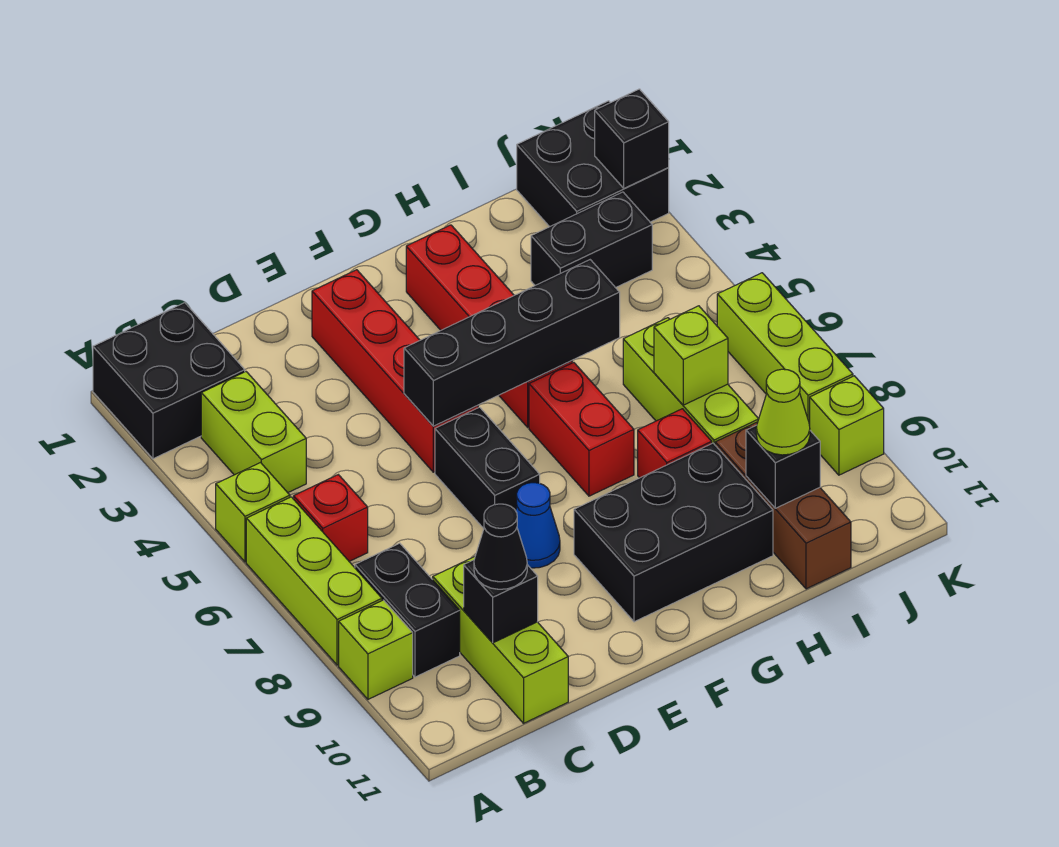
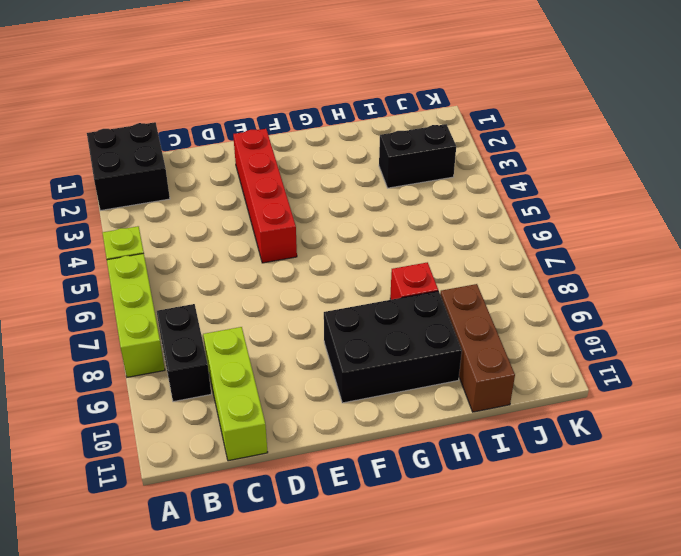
none -> lime brick A9 level 1
none -> lime brick B3:B4 level 1
none -> red brick B6 level 1

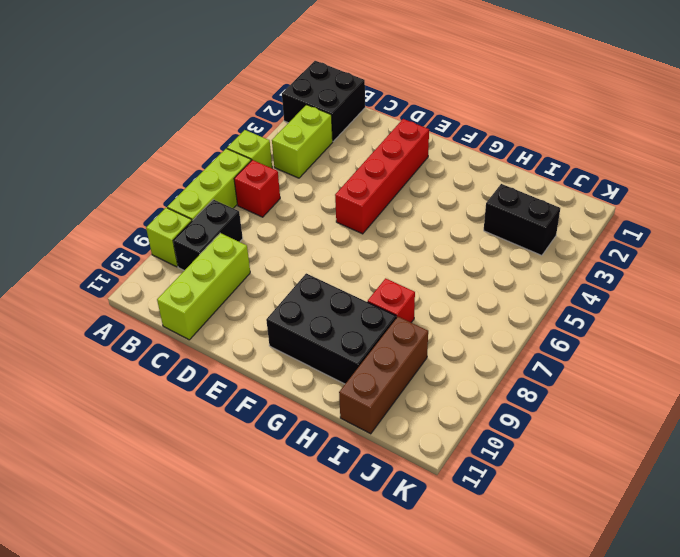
none -> black brick E6:E7 level 1
none -> blue cone E8 level 1
none -> red brick G2:G5 level 1

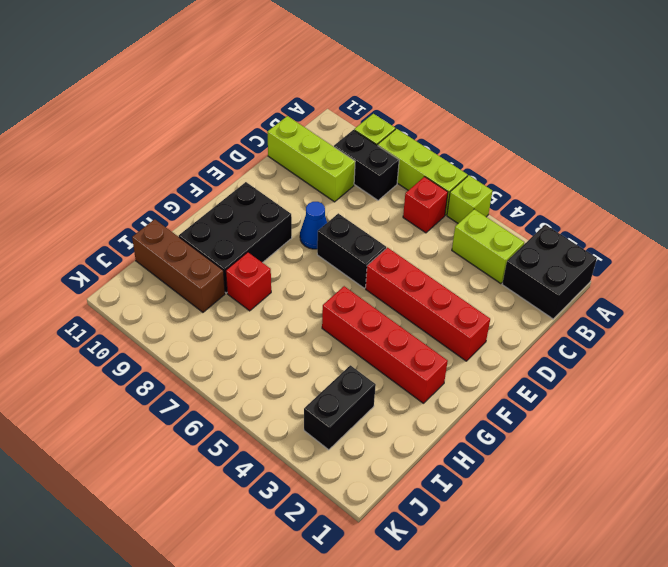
none -> red brick G6:G7 level 1
none -> lime brick I6:I8 level 1
none -> black brick J1:K2 level 1

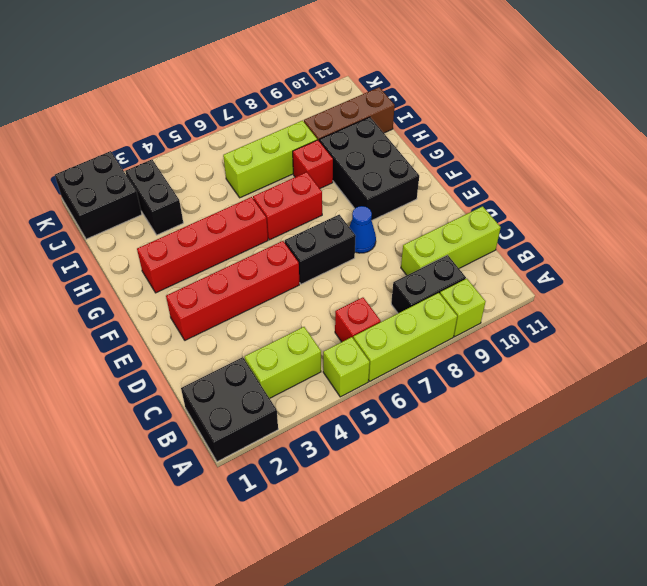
none -> lime brick K6:K8 level 1
none -> lime brick K9 level 1
none -> black brick C10 level 2

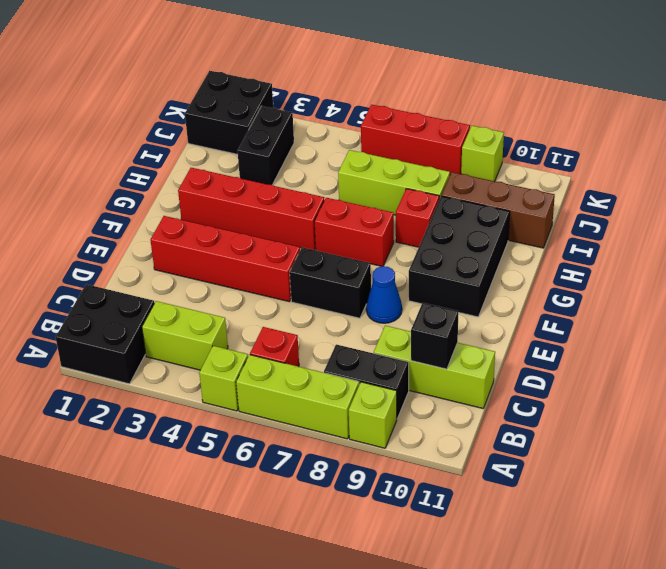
red brick K6:K8 level 1 -> lime brick K6:K8 level 1
none -> black brick E5:H5 level 2
none -> lime brick I7 level 2
none -> black brick I10 level 2

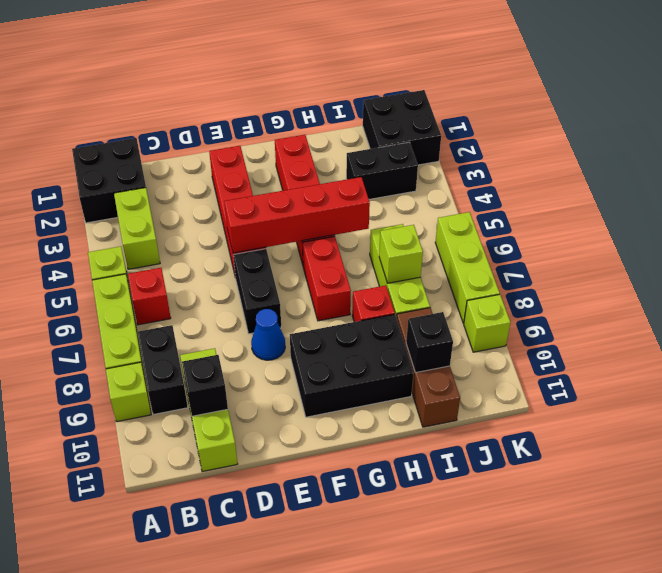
red brick E5:H5 level 2 -> black brick E5:H5 level 2
none -> black brick K2 level 2
none -> black cone C10 level 3
none -> lime cone I10 level 3

